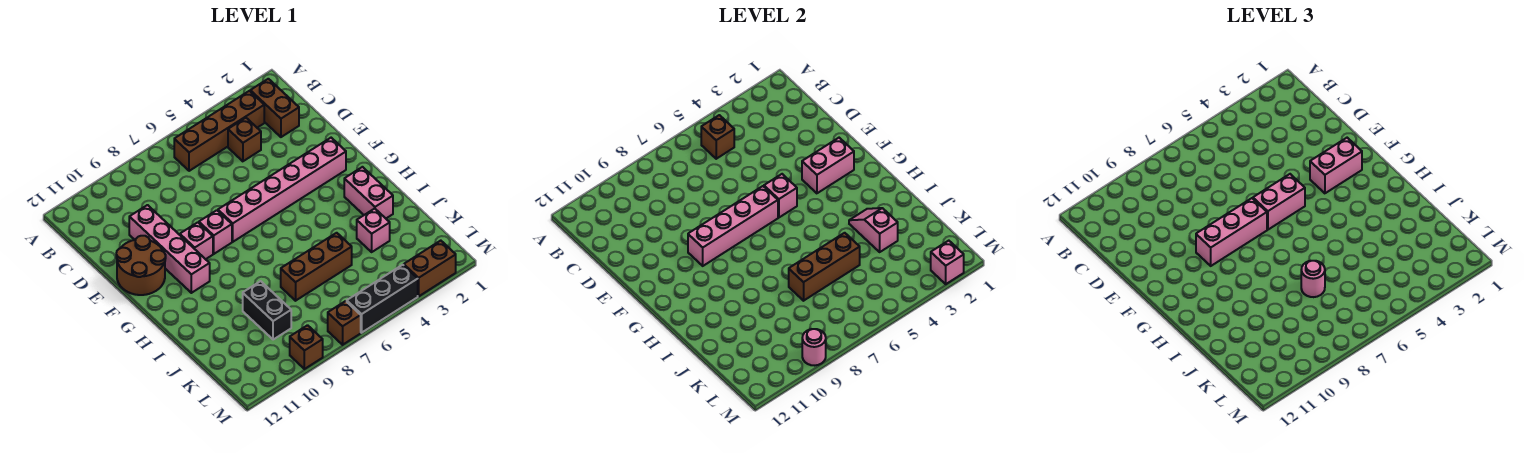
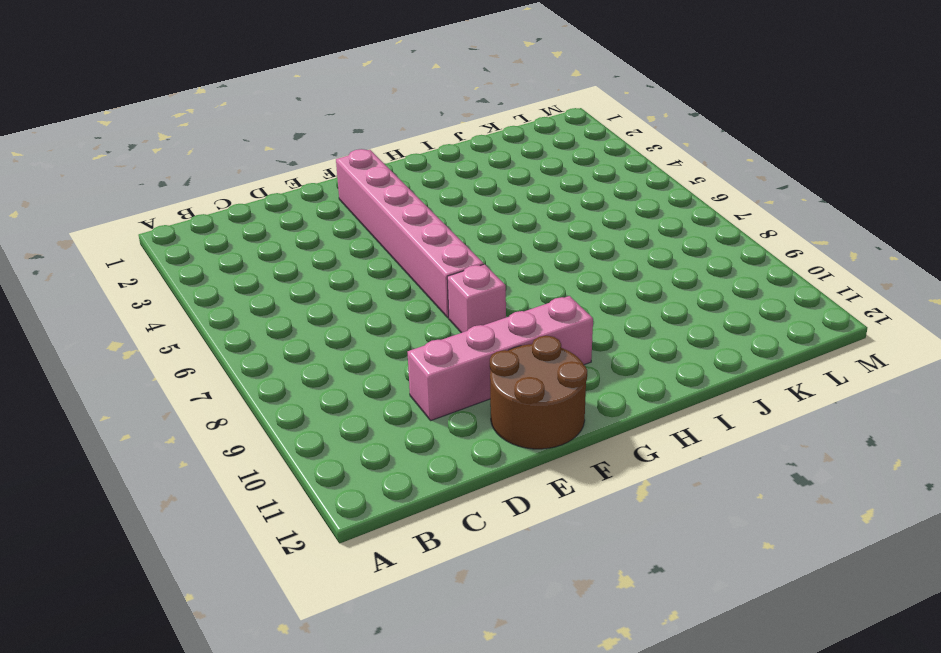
none -> brown brick B2:C2 level 1
none -> brown brick B3:B6 level 1
none -> brown brick C4 level 1

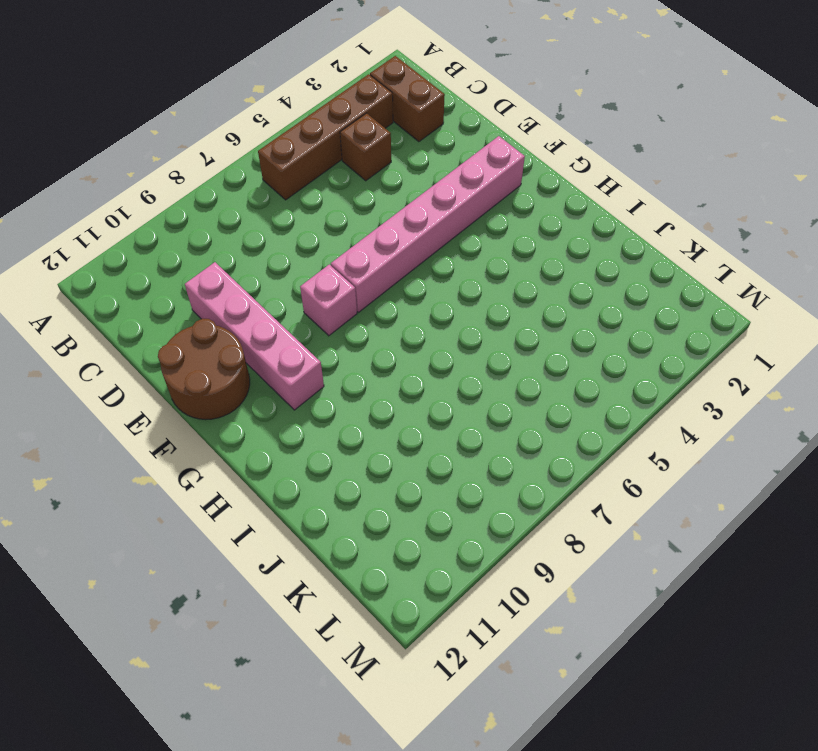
none -> pink brick F9 level 1
none -> pink brick H2:I2 level 1
none -> pink brick J3 level 1

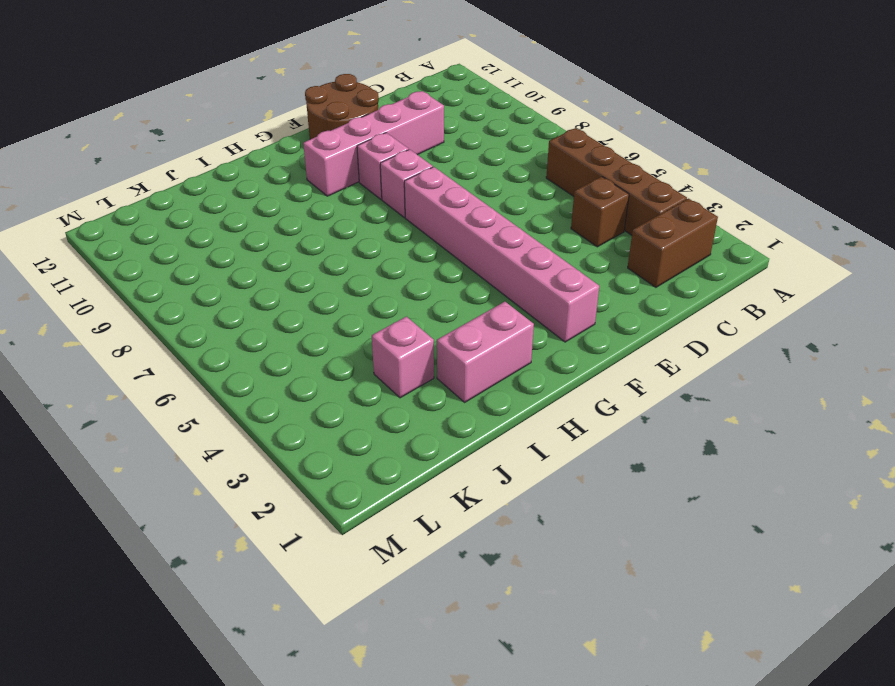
none -> brown brick J5:J7 level 1
none -> black brick J9:K9 level 1
none -> brown brick M2:M3 level 1

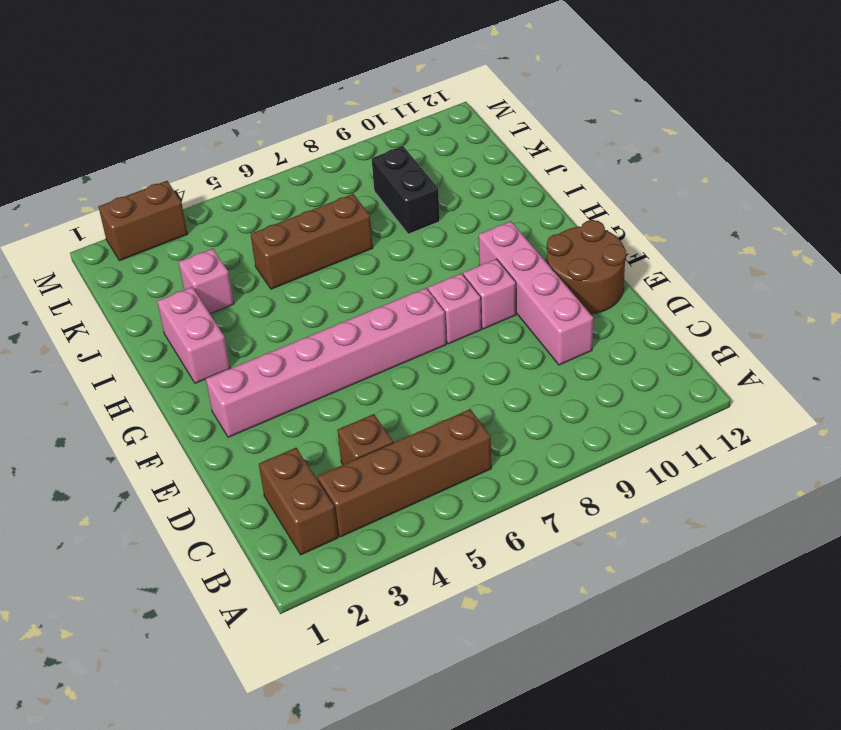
none -> black brick M4:M6 level 1
none -> brown brick M7 level 1
none -> brown brick M9 level 1

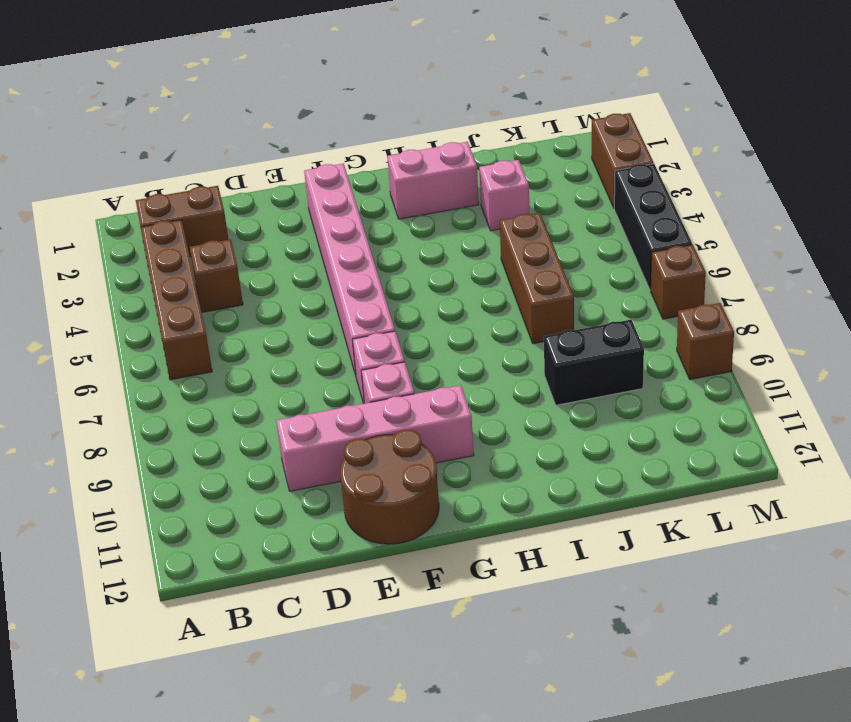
none -> brown brick B5 level 2
none -> pink brick F2:F3 level 2
none -> pink brick F5 level 2

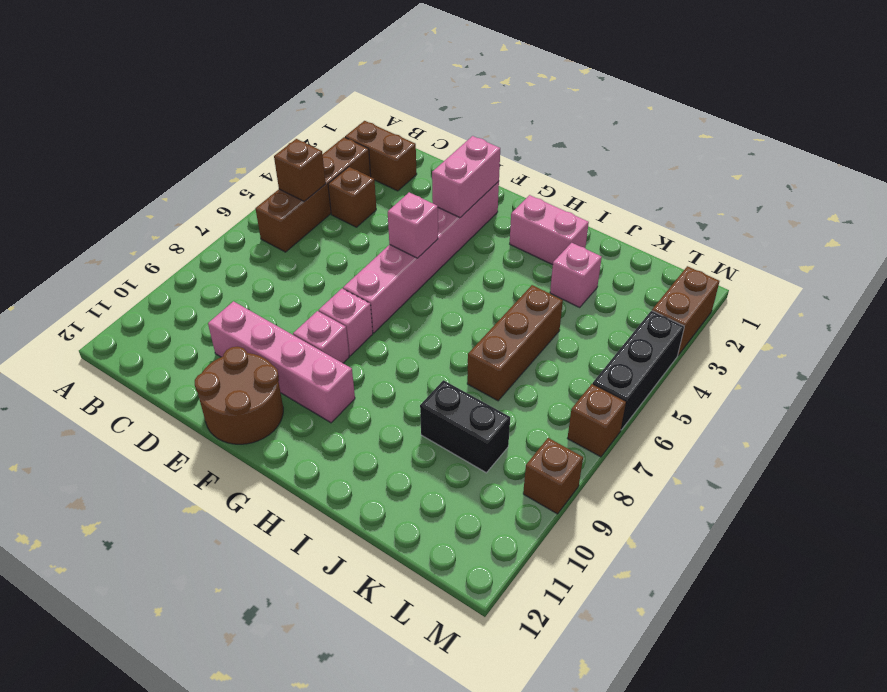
none -> pink brick F6:F9 level 2
none -> pink slope I3:J3 level 2 top J
none -> brown brick J5:J7 level 2

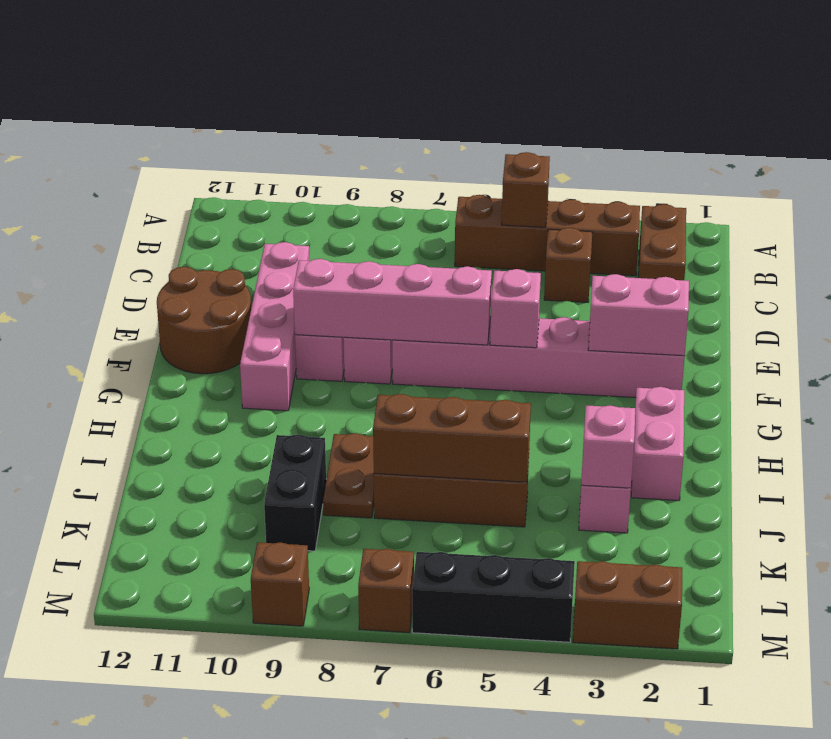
brown plate I8:J8 level 1 -> none
none -> pink brick M2 level 2
none -> pink round brick M9 level 2
none -> pink brick F2:F3 level 3

